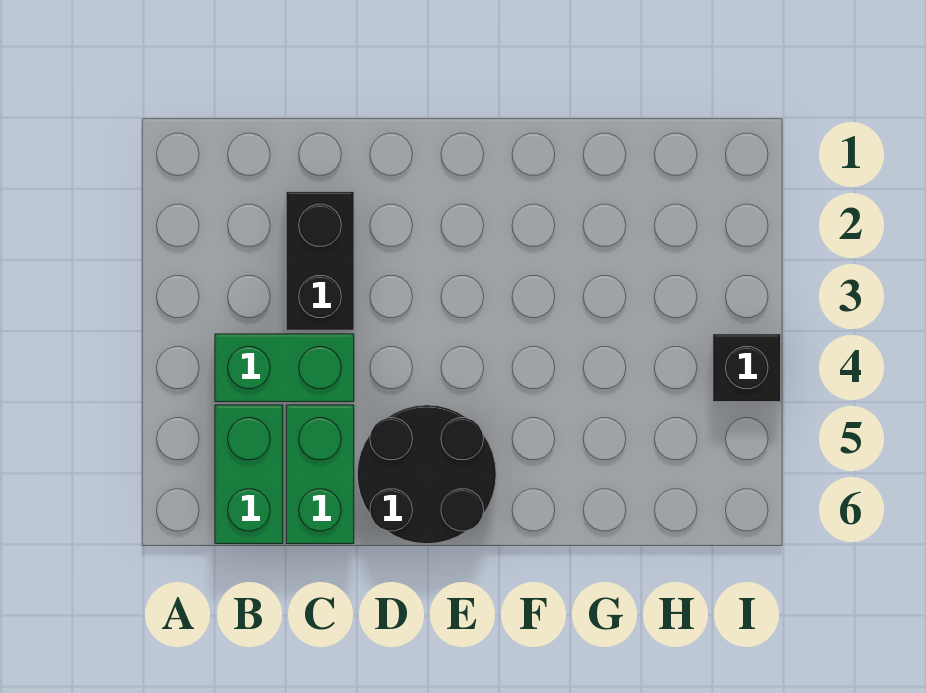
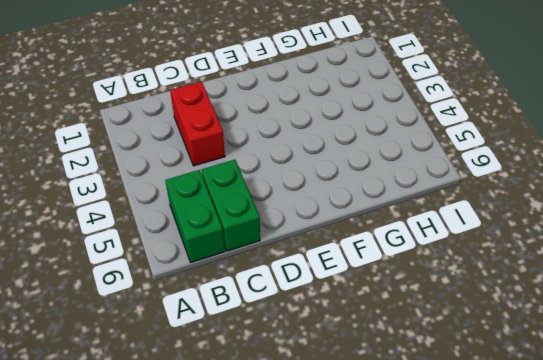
red brick C2:C3 level 1 -> black brick C2:C3 level 1
none -> green brick B4:C4 level 1
none -> black round brick D5:E6 level 1

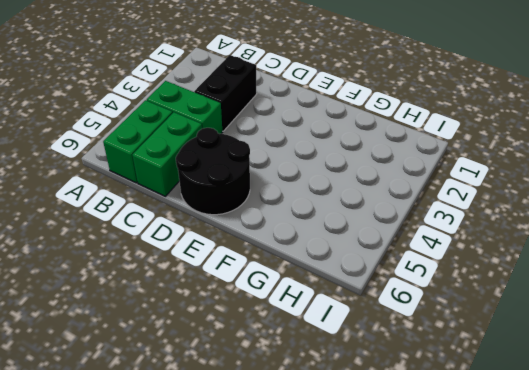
none -> black brick I4 level 1

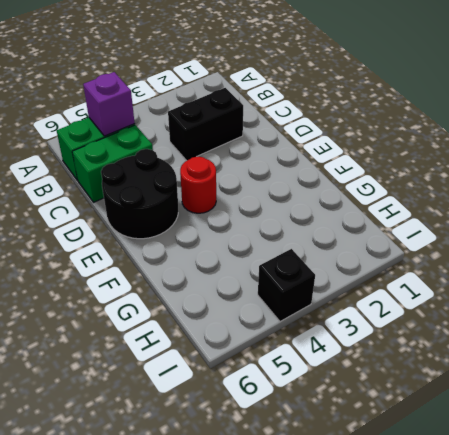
purple brick B5 level 2 -> none
red round brick E4 level 1 -> none
none -> green brick B4:C4 level 1

